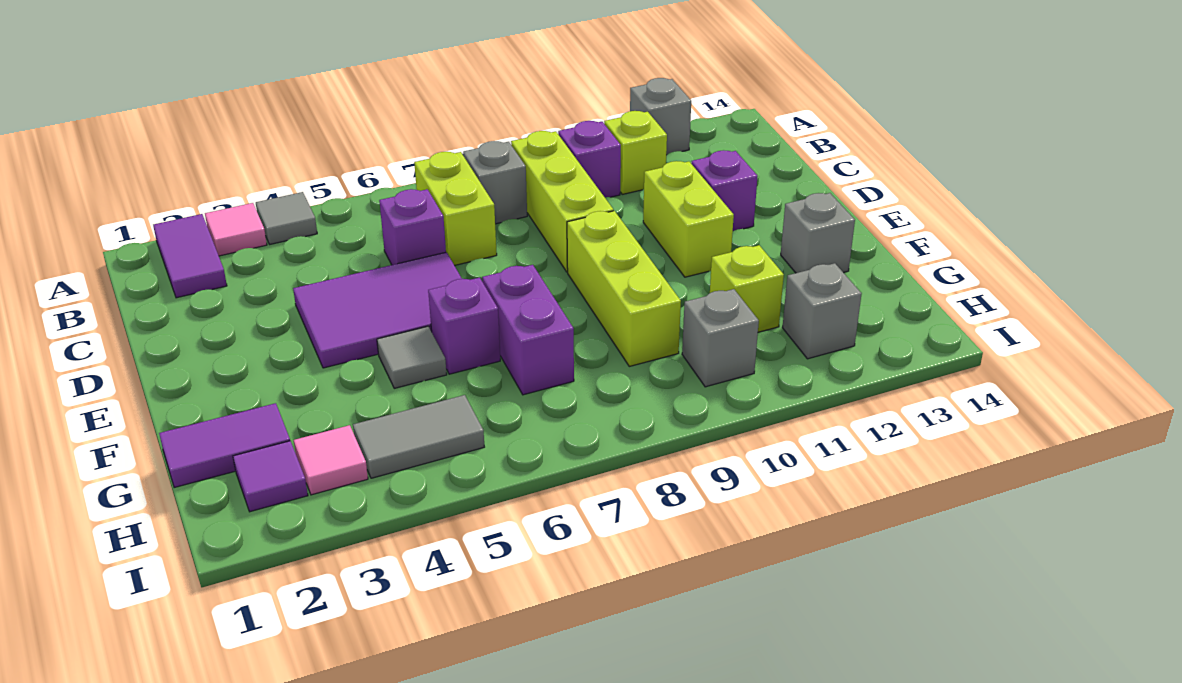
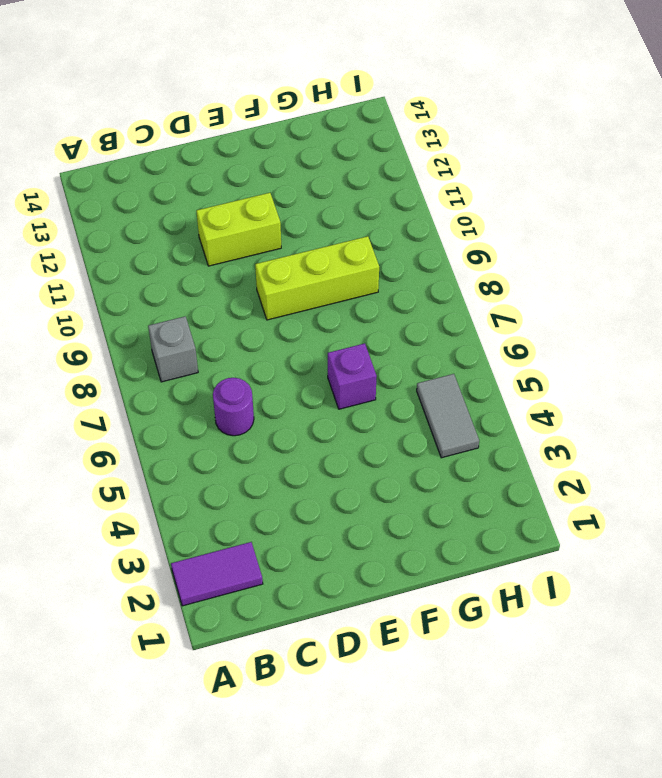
purple round brick C6 level 1 -> purple brick C6 level 1
none -> pink tile A3 level 1
none -> grey tile A4 level 1
none -> grey brick A12 level 1

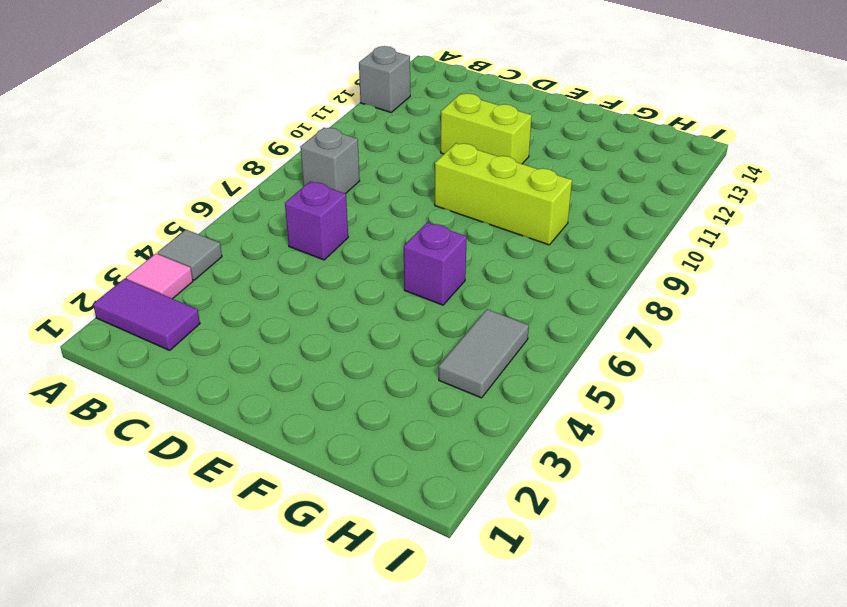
none -> lime brick B7:C7 level 1
none -> lime brick B9:D9 level 1
none -> purple brick B10 level 1

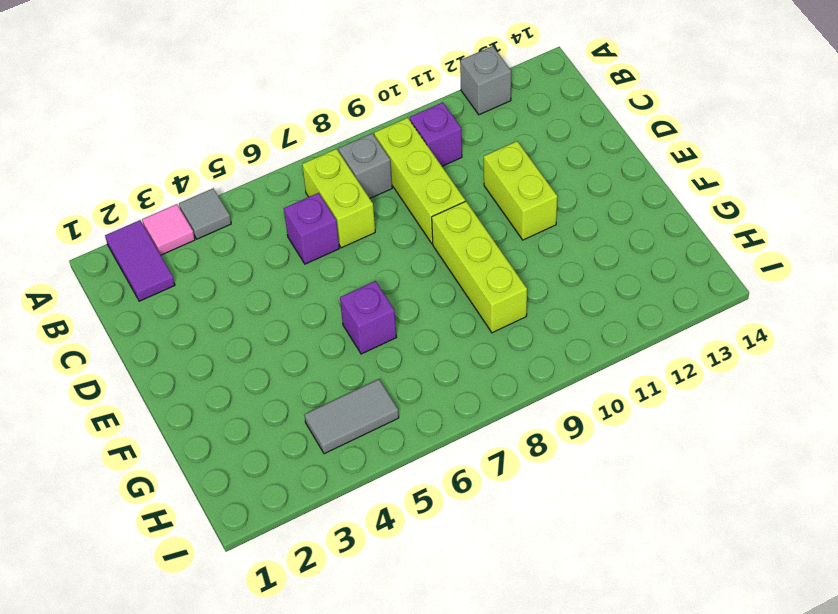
none -> lime brick B11 level 1
none -> purple tile D4:E6 level 1
none -> purple brick D12 level 1

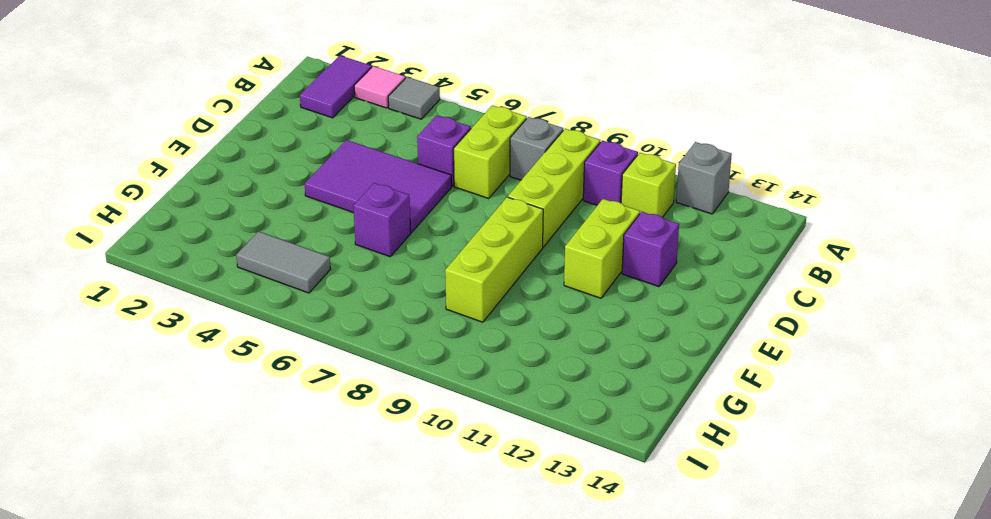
none -> grey tile F5 level 1
none -> purple brick F7:G7 level 1
none -> grey brick F13 level 1

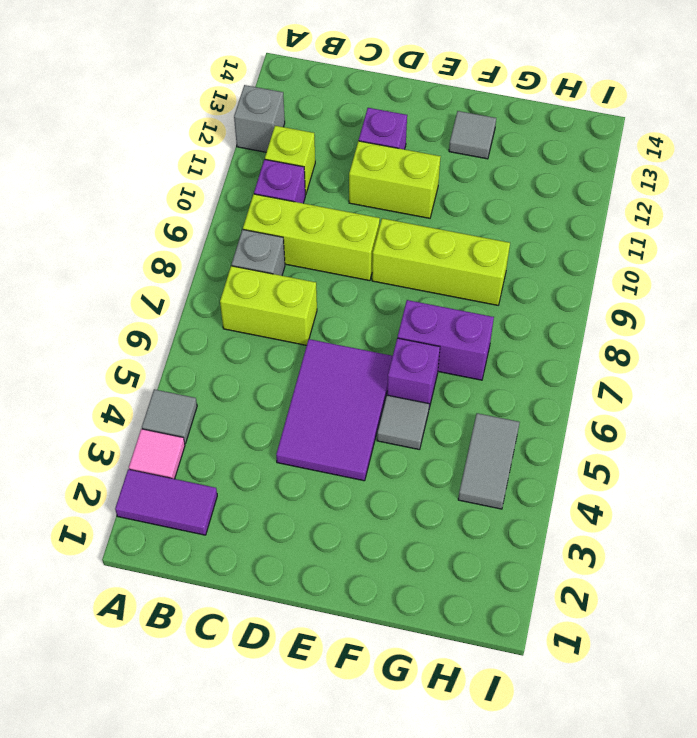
grey tile F13 level 1 -> grey brick F13 level 1
none -> purple brick C6 level 1
none -> purple tile G1:G2 level 1
none -> lime brick G11 level 1

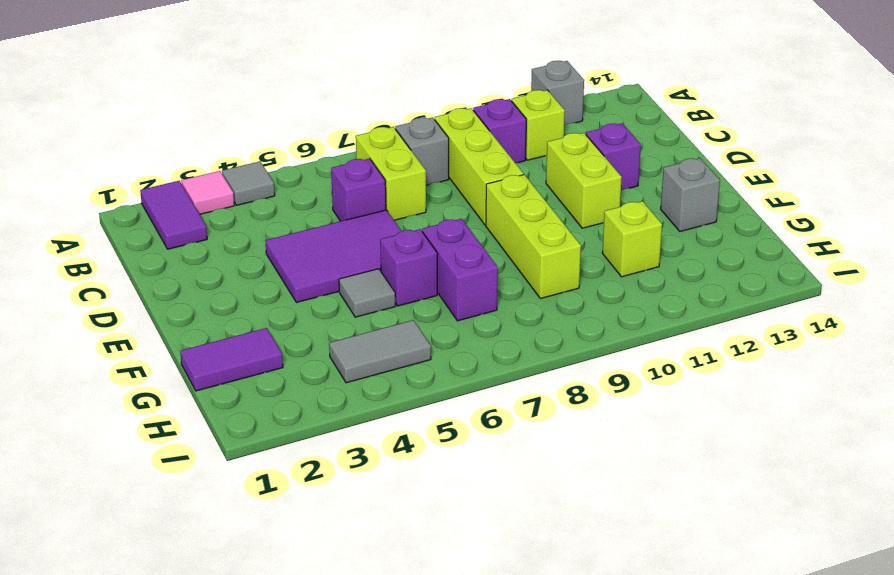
none -> purple tile H2 level 1
none -> pink tile H3 level 1
none -> grey brick H10 level 1

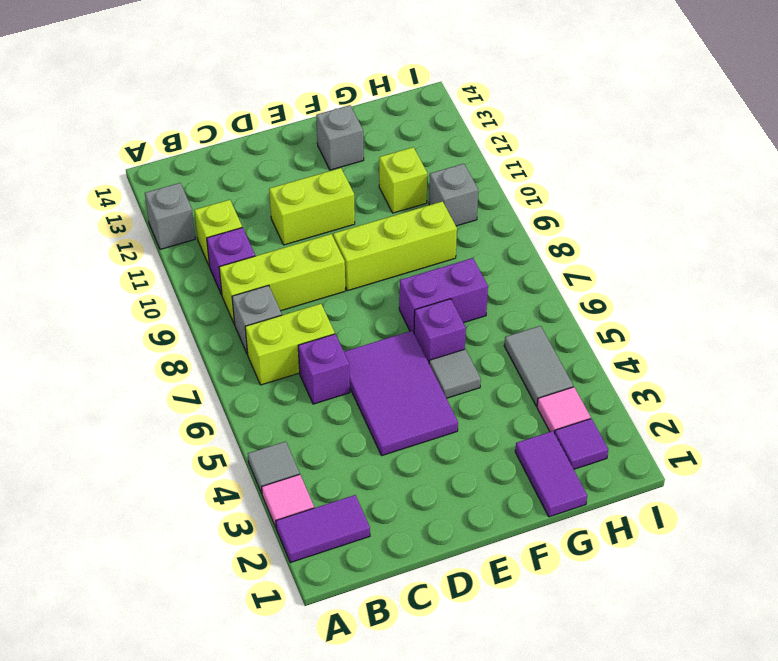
none -> purple brick D12 level 1
none -> grey brick H12 level 1

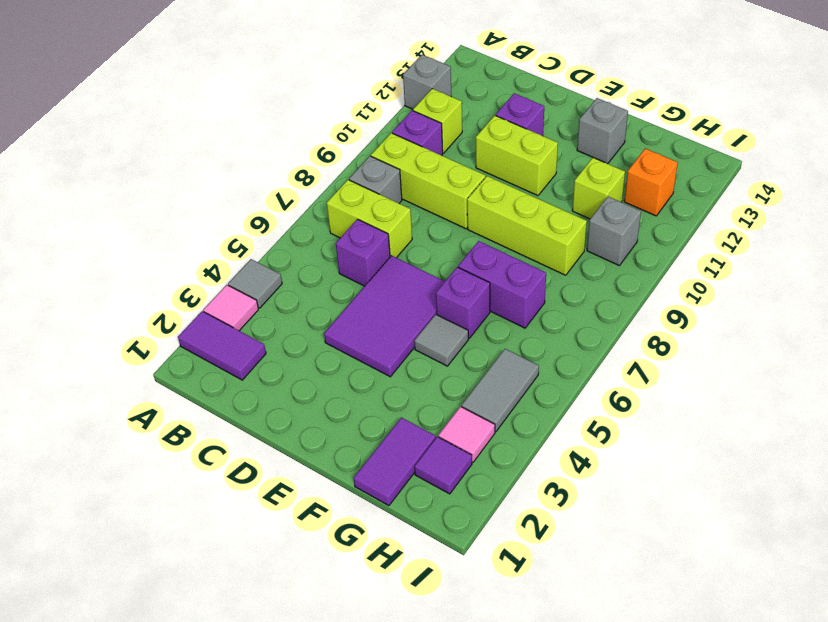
orange brick H12 level 1 -> grey brick H12 level 1

